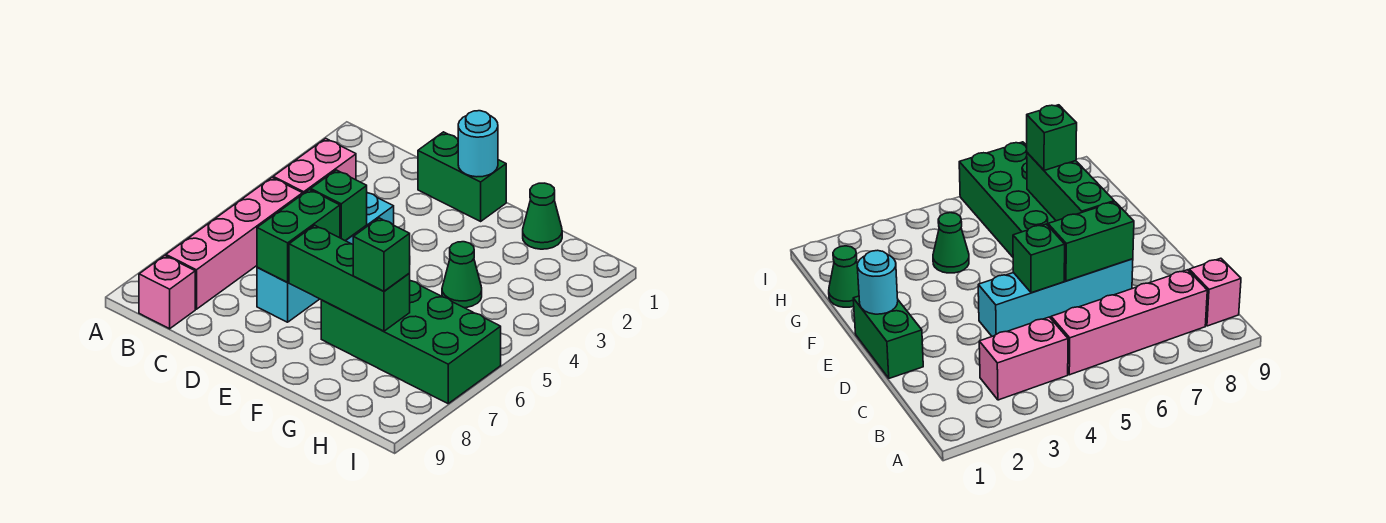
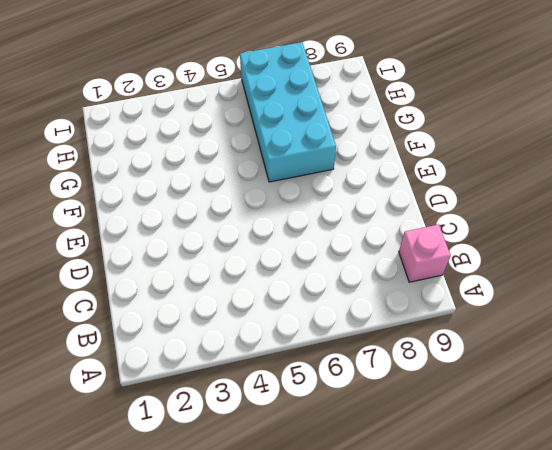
cyan brick F6:I7 level 1 -> green brick F6:I7 level 1
none -> pink brick B3:B4 level 1
none -> pink brick B5:B8 level 1
none -> green brick D1:E1 level 1

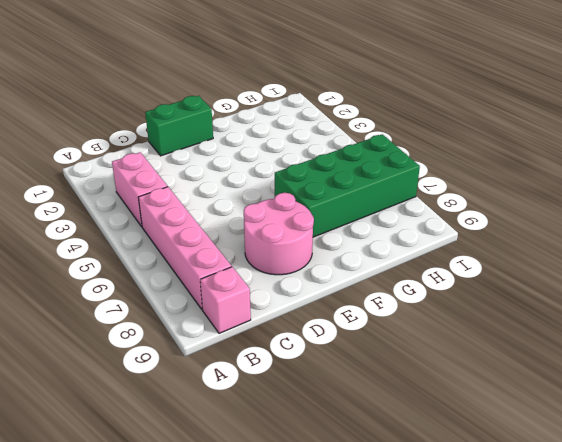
pink round brick D7:E8 level 1 -> cyan brick D4:D7 level 1
none -> green cone G1 level 1
none -> green cone G4 level 1
none -> green brick D5 level 2

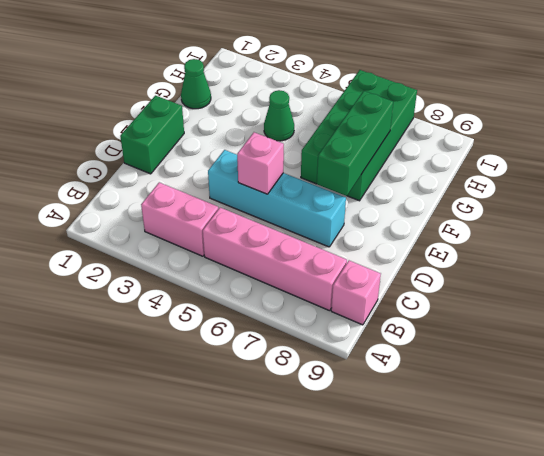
pink brick D5 level 2 -> green brick D5 level 2
none -> green brick D6:D7 level 2
none -> cyan round brick E1 level 2
none -> green brick G7 level 3

